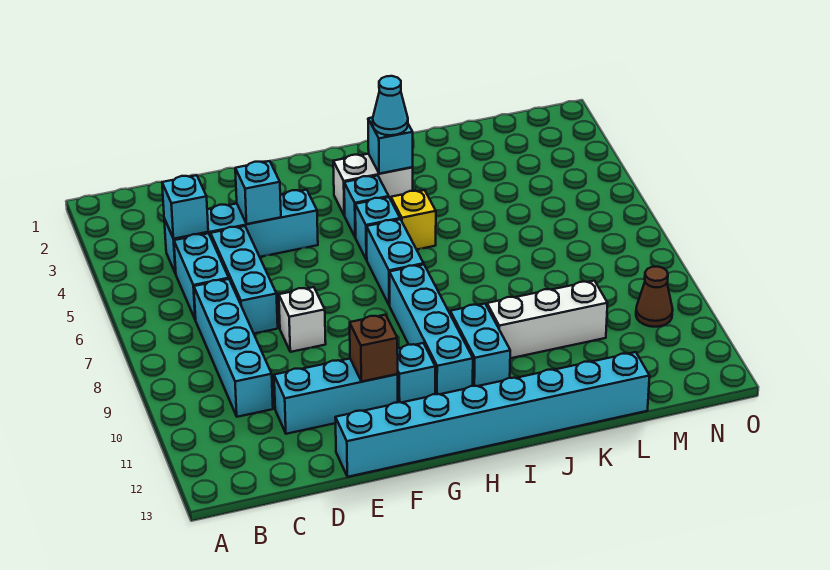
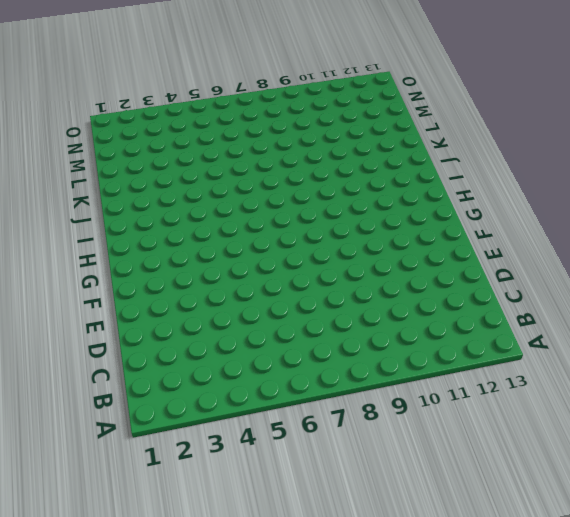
none -> cyan brick C4:F4 level 1
none -> cyan brick C5:C6 level 1
none -> cyan brick C7:C10 level 1

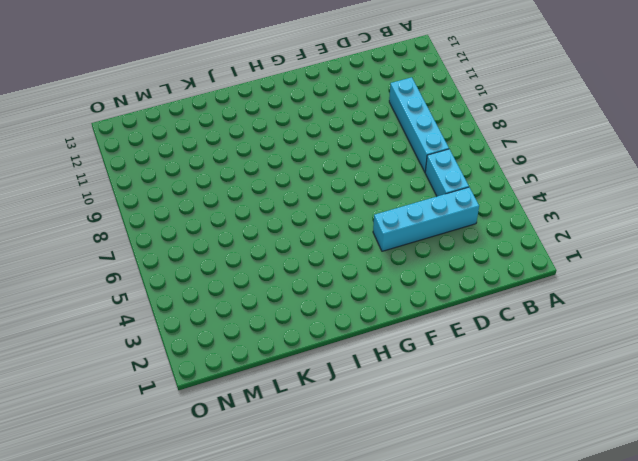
none -> cyan brick D5:D7 level 1
none -> cyan brick D11:F11 level 1
none -> white brick E8 level 1

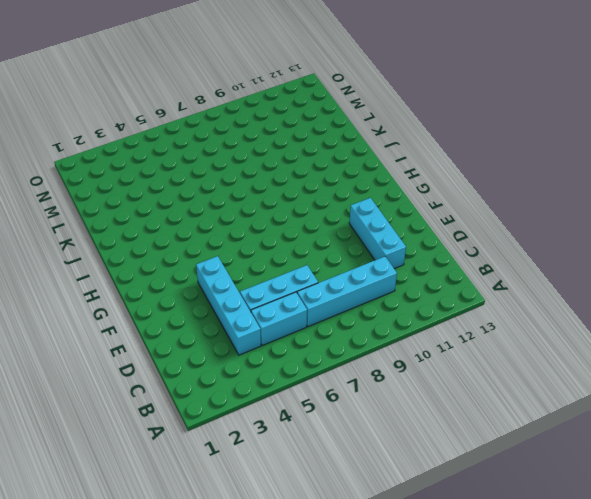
none -> white brick E8 level 1
none -> cyan brick E13:L13 level 1
none -> cyan brick G11 level 1

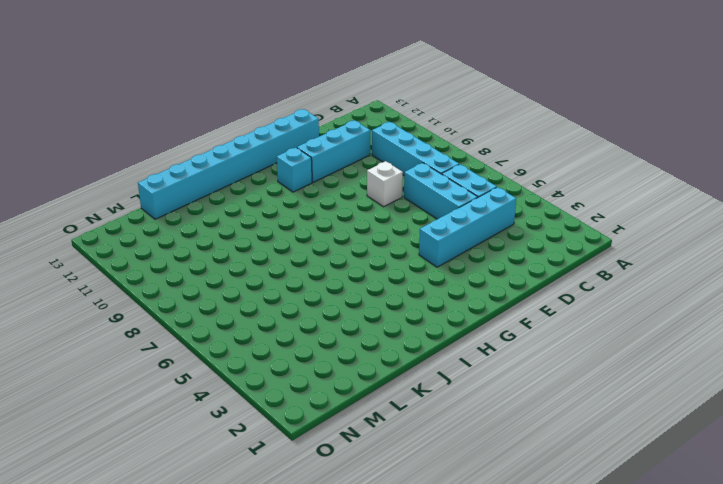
none -> white brick H3:I3 level 1
none -> cyan brick H4 level 1
none -> cyan brick H5 level 1

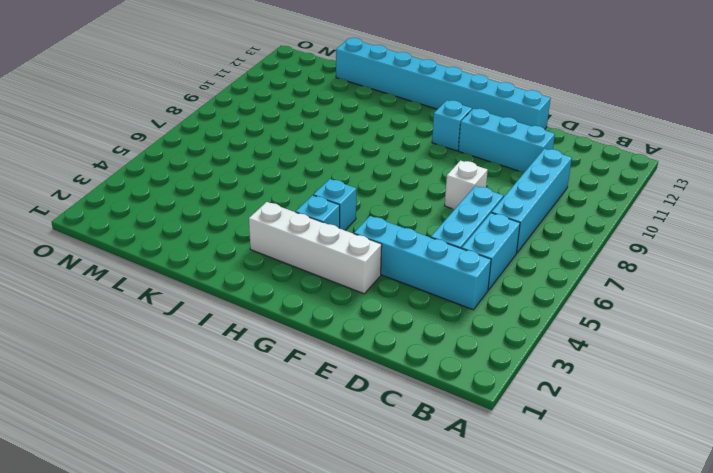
white brick F3:I3 level 1 -> white brick H3:I3 level 1
none -> cyan brick H6:H7 level 1
none -> cyan brick H8:H11 level 1
none -> yellow brick I5 level 1

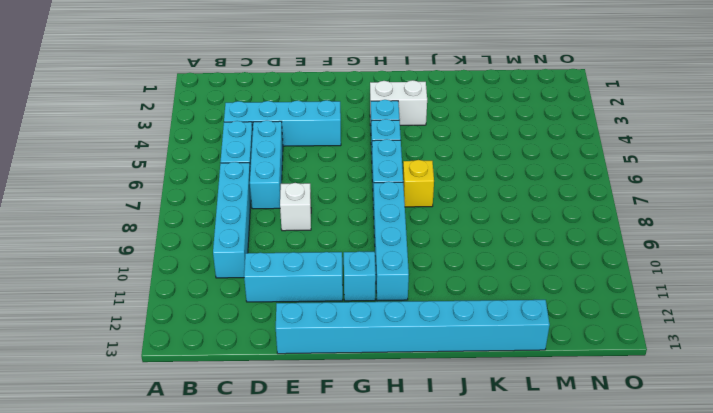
yellow brick I7 level 1 -> yellow brick I5 level 1
none -> cyan brick I10:I11 level 1
none -> white brick J10:L10 level 1
none -> brown cone N10 level 1

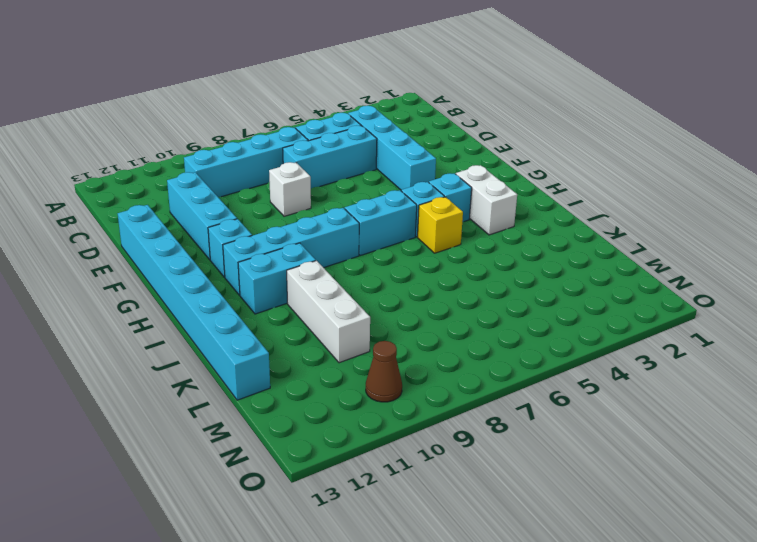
none -> cyan brick C4 level 2
none -> cyan brick E4 level 2
none -> brown brick F11 level 2

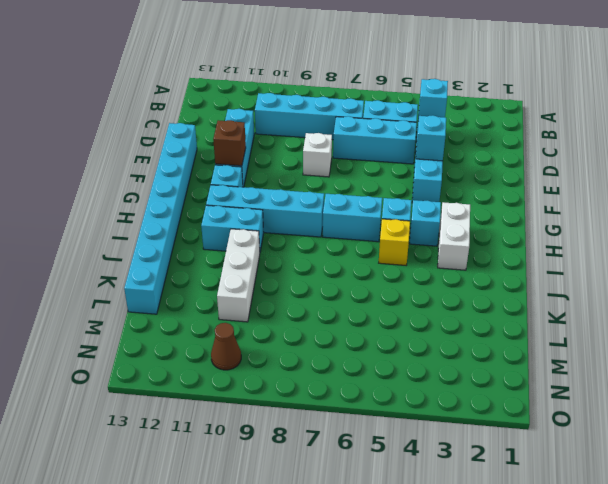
none -> cyan brick I3 level 2
none -> cyan cone I3 level 3

